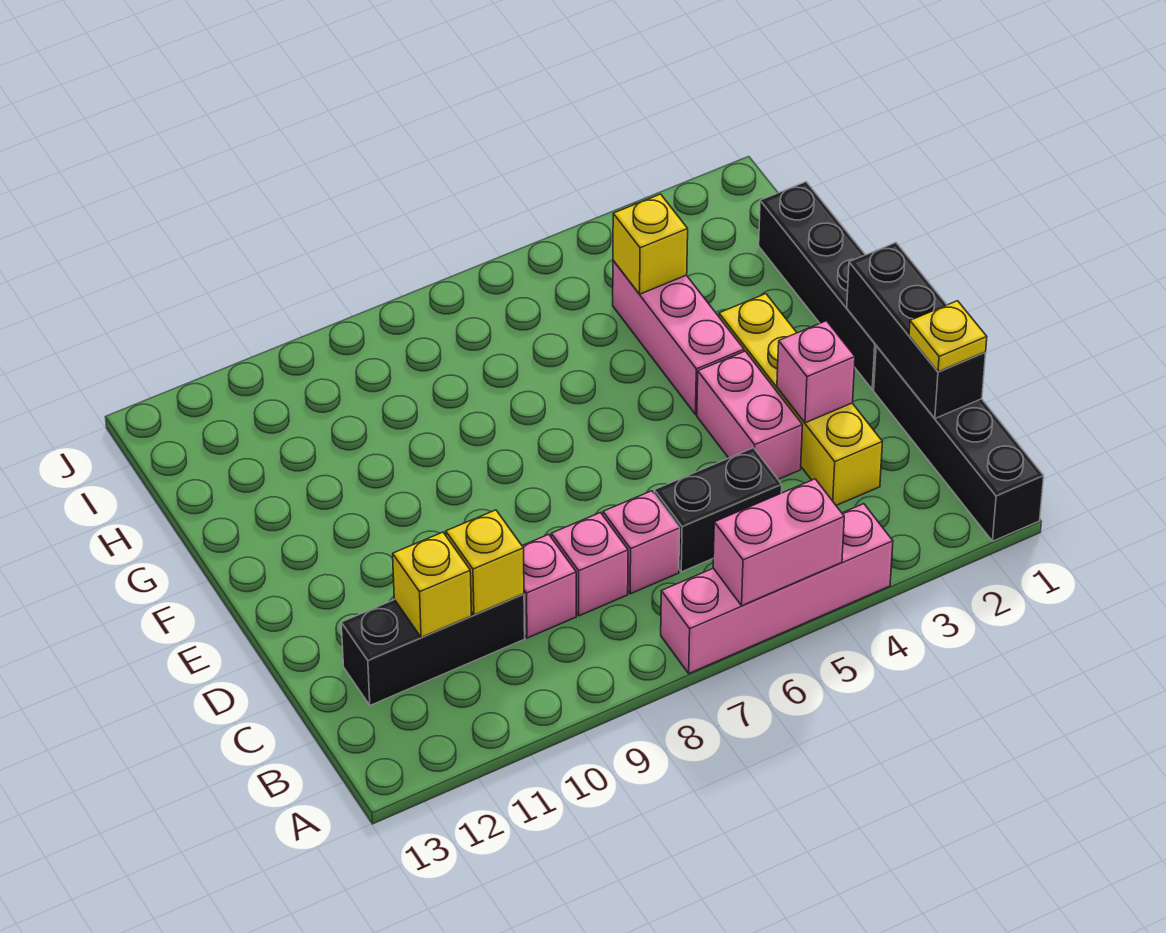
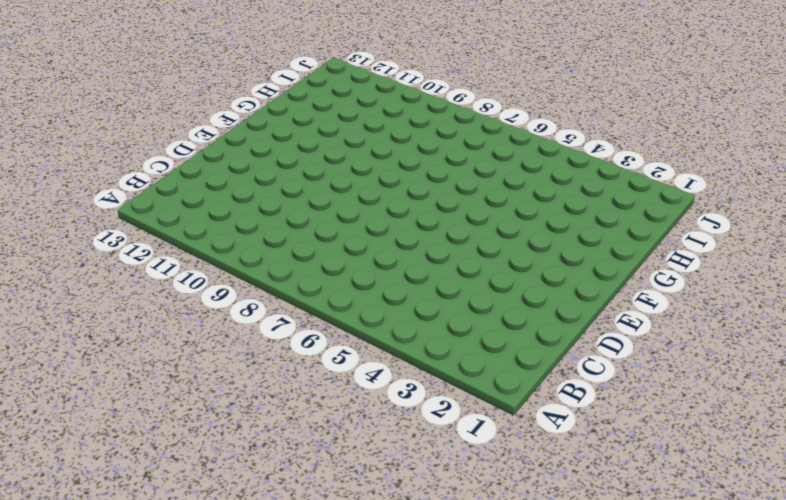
none -> black brick A1:D1 level 1
none -> pink brick A4:A7 level 1
none -> yellow brick C3:F3 level 1

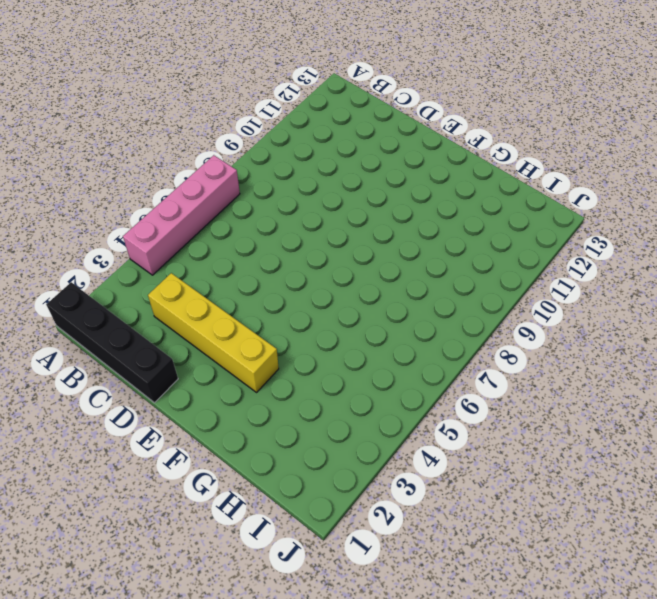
none -> black brick C5:C6 level 1
none -> pink brick C7 level 1
none -> pink brick C8 level 1

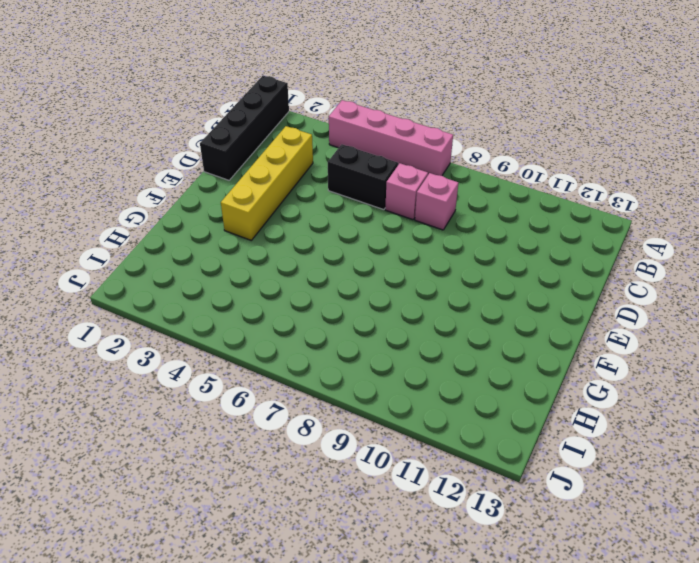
none -> pink brick C9 level 1
none -> black brick C10:C12 level 1
none -> pink brick D4:E4 level 1

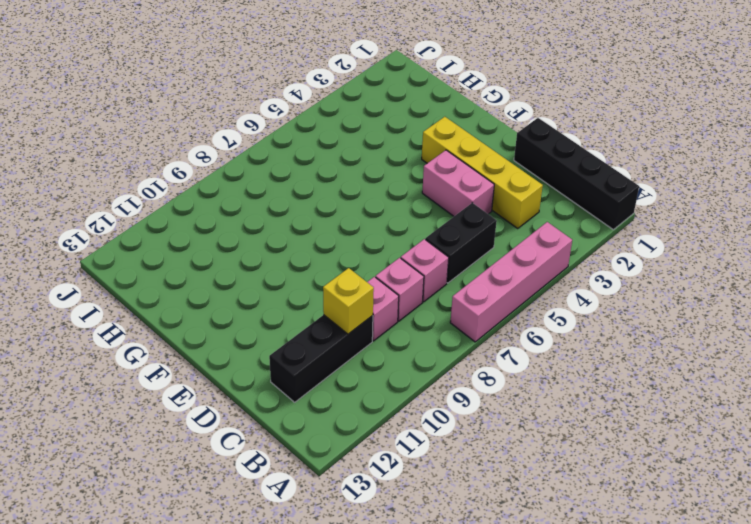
none -> black brick E1:H1 level 1
none -> pink brick F4:H4 level 1
none -> pink brick A5:A6 level 2

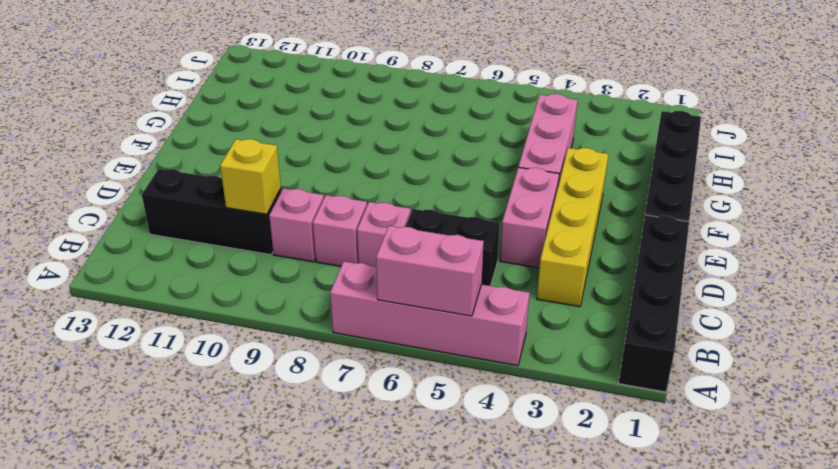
none -> black brick C1:E1 level 2
none -> yellow brick C11 level 2
none -> pink brick D3 level 2

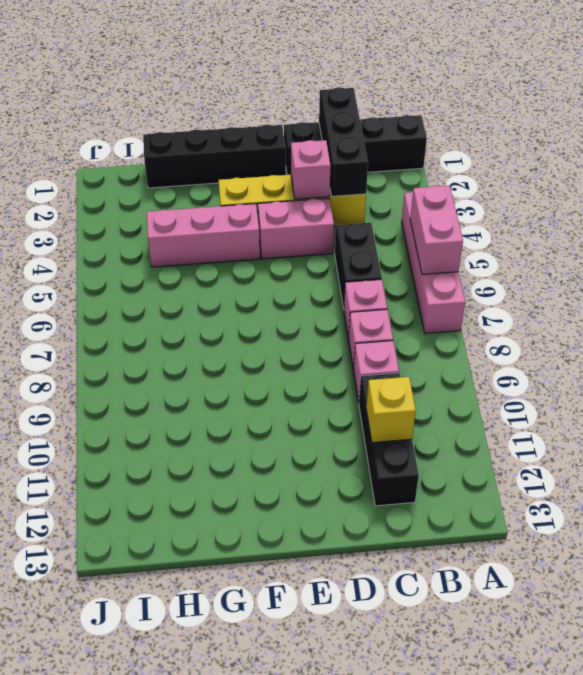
black brick C1:C3 level 2 -> black brick C1:E1 level 2
none -> yellow brick C10 level 2
none -> yellow brick H4 level 2
none -> yellow plate C1 level 3

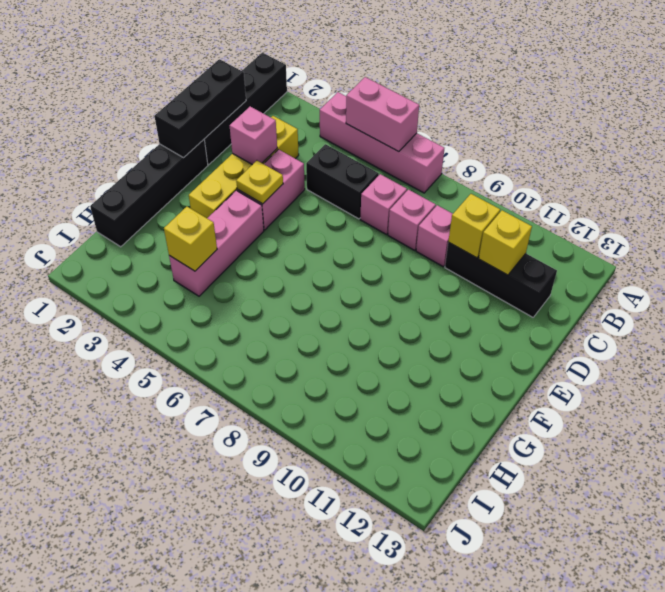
yellow plate E4 level 2 -> yellow plate C1 level 3

